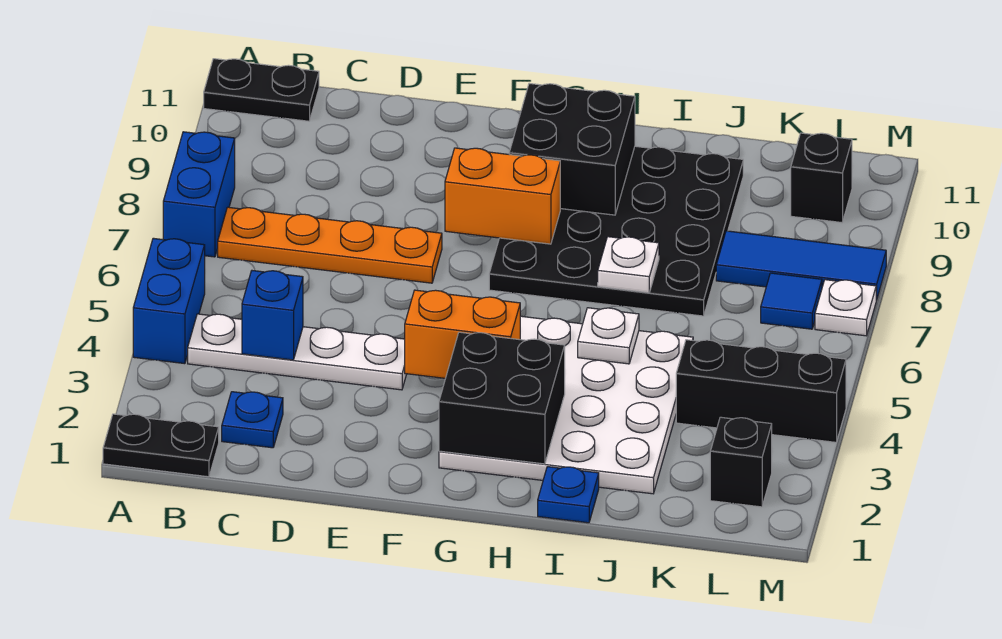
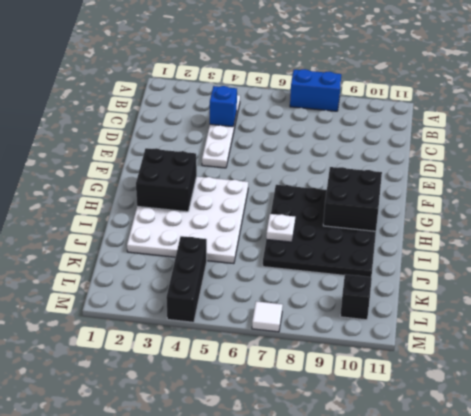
white tile M7 level 1 -> white plate M7 level 1
none -> black plate A1:B1 level 1
none -> blue brick A4:A5 level 1
none -> black plate A11:B11 level 1

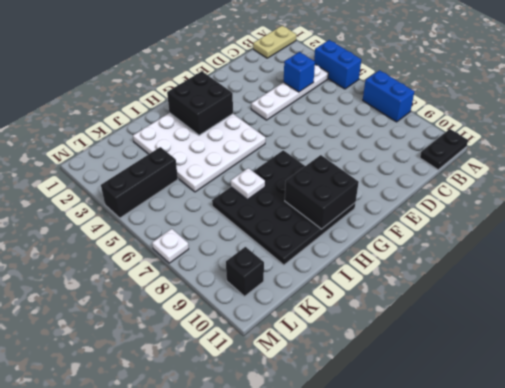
tan plate A1:B1 level 1 -> black plate A1:B1 level 1
none -> orange plate B7:E7 level 1
none -> blue plate C2 level 1
none -> blue plate I1 level 1

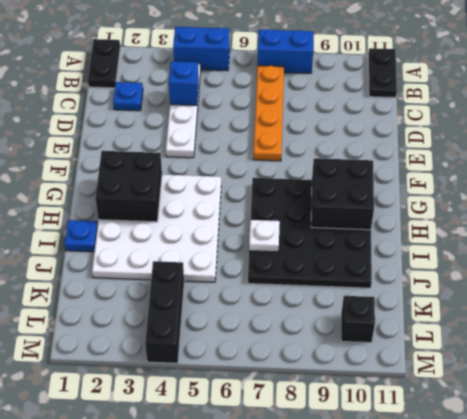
none -> blue tile K8:M8 level 1
none -> black brick L2 level 1
none -> blue tile L7 level 1

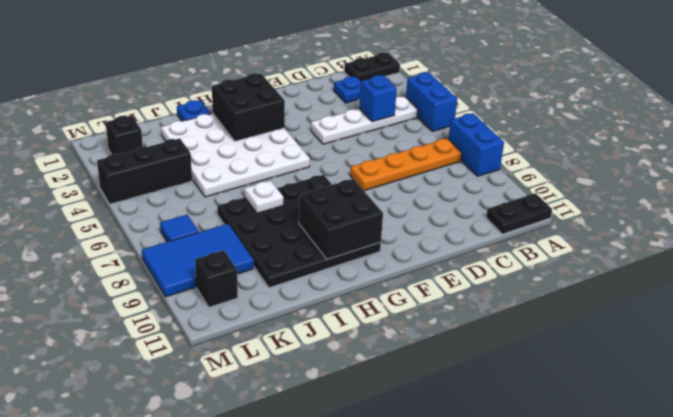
blue tile K8:M9 level 1 -> blue tile K8:M8 level 1
none -> white plate M7 level 1
none -> orange brick F4:G4 level 2
none -> orange brick F8:G8 level 2

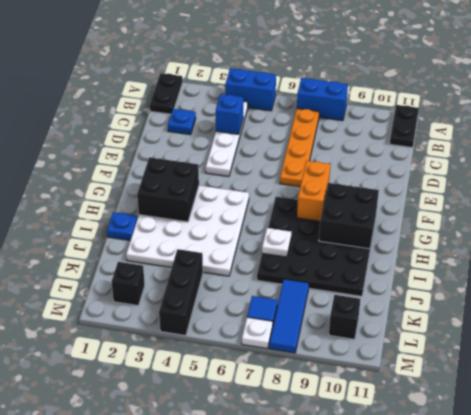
none -> orange brick F4:G4 level 2
none -> white plate I5 level 2

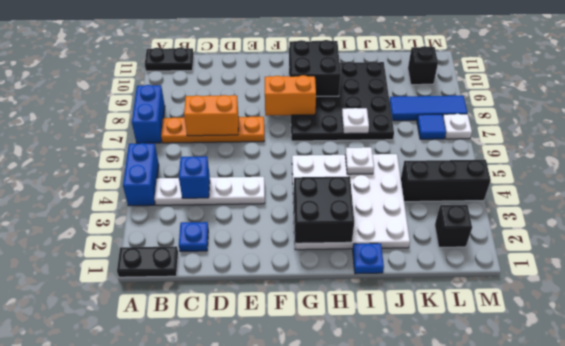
orange brick C7:D7 level 2 -> orange brick F4:G4 level 2

